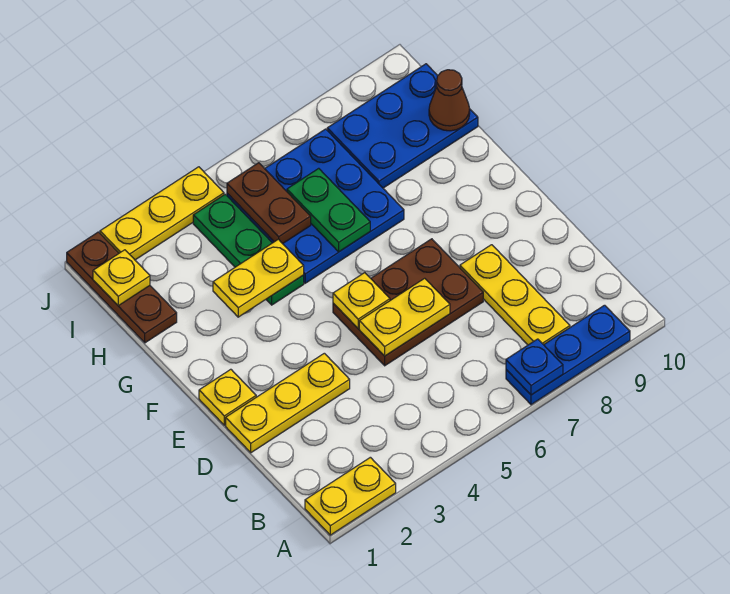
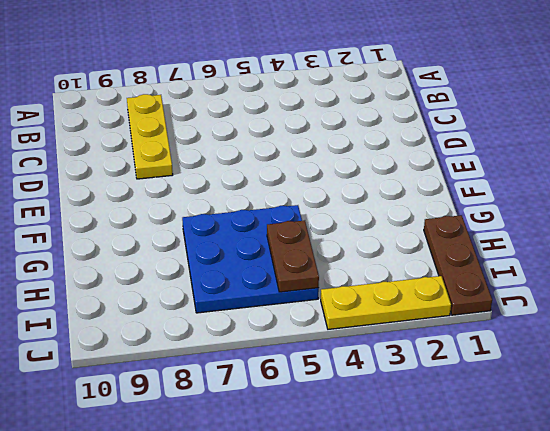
none -> yellow plate A1:A2 level 1
none -> blue plate A7:A9 level 1
none -> yellow plate D1:D3 level 1

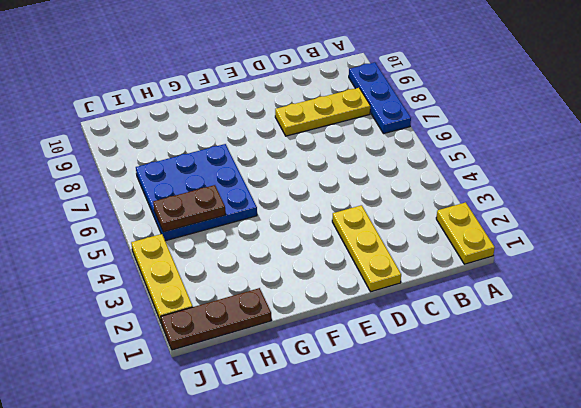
none -> brown plate D5:E7 level 1
none -> yellow plate E1 level 1
none -> green plate G4:I4 level 1

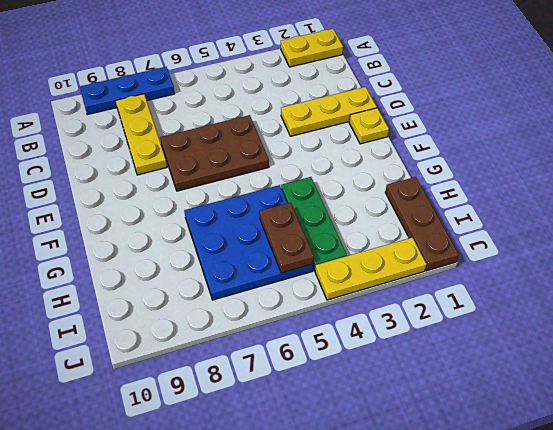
none -> blue plate H8:I10 level 1
none -> blue plate A7 level 2
none -> yellow plate D5:D6 level 2

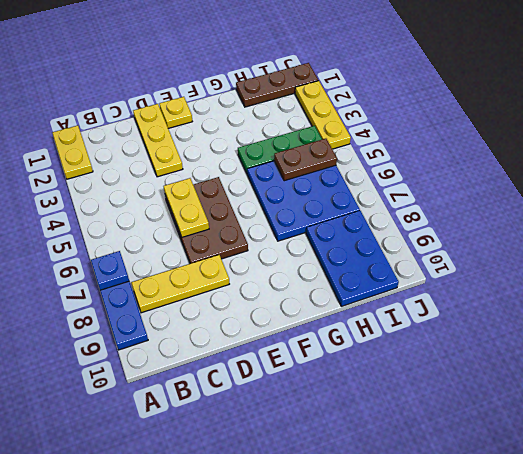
none -> yellow plate E5 level 2
none -> yellow plate G3:G4 level 2
none -> green plate G6:H6 level 2

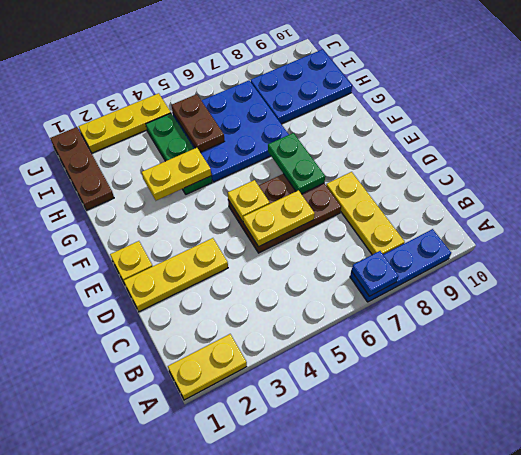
green plate E7:F7 level 2 -> green plate G6:H6 level 2
none -> brown cone H10 level 2
none -> yellow plate I1 level 2

